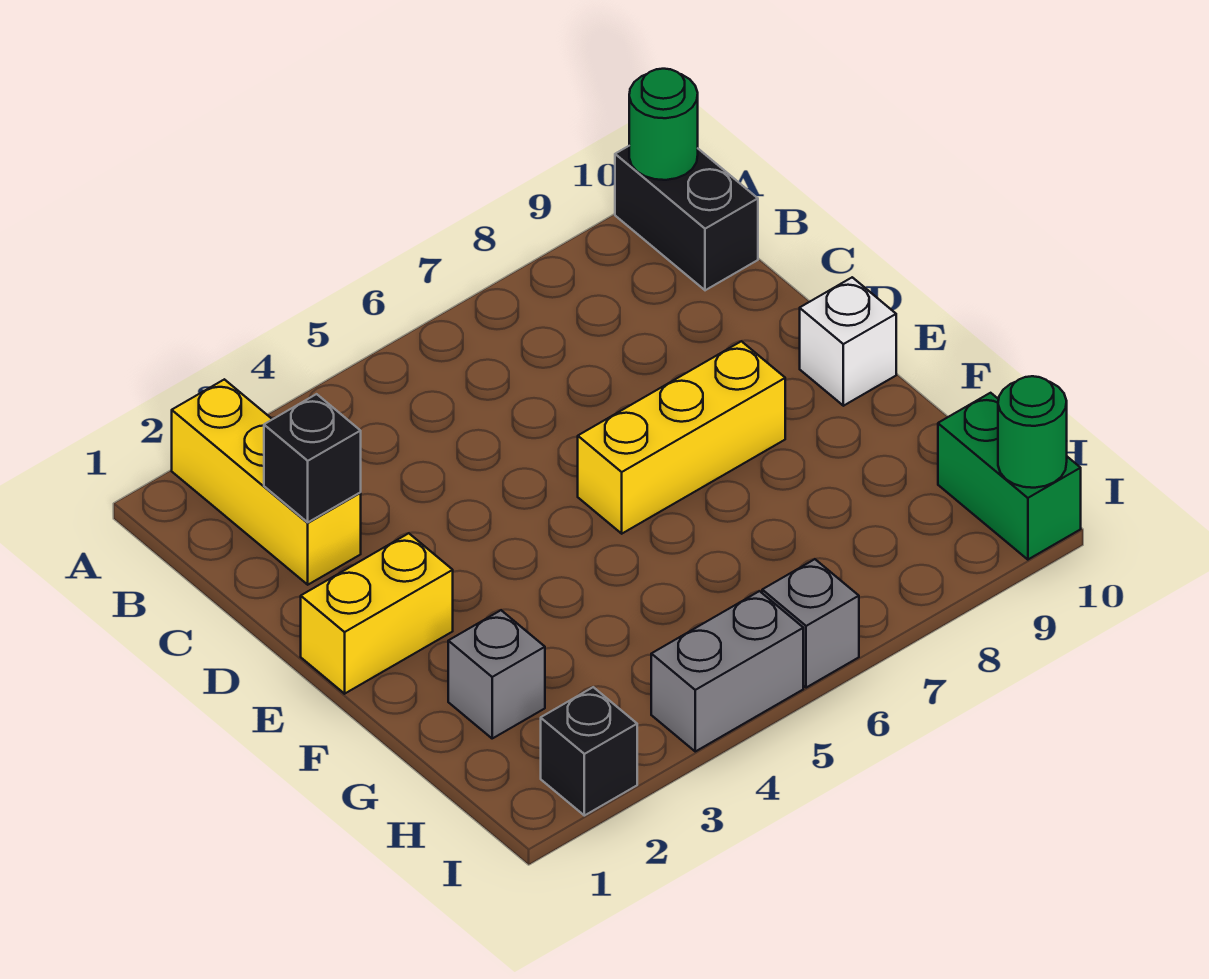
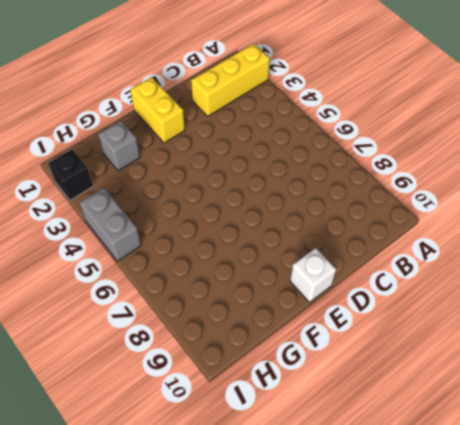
none -> black brick A10:B10 level 1
none -> yellow brick E6:E8 level 1
none -> green brick H10:I10 level 1

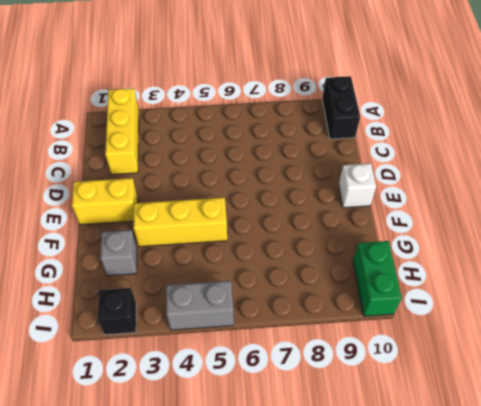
yellow brick F3:F5 level 1 -> yellow brick E6:E8 level 1
none -> grey brick I6 level 1
none -> green round brick A10 level 2
none -> black brick C2 level 2

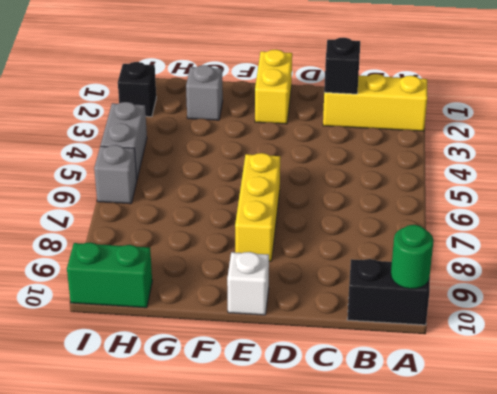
none -> green round brick I10 level 2

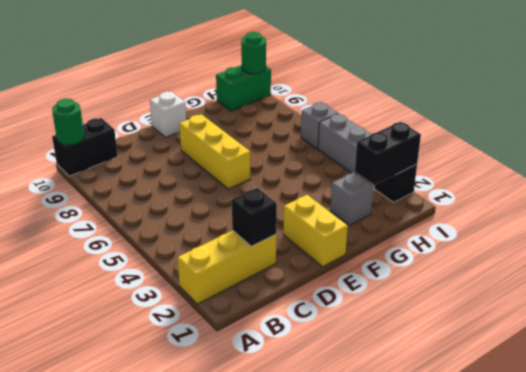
black brick H2:I2 level 2 -> none

